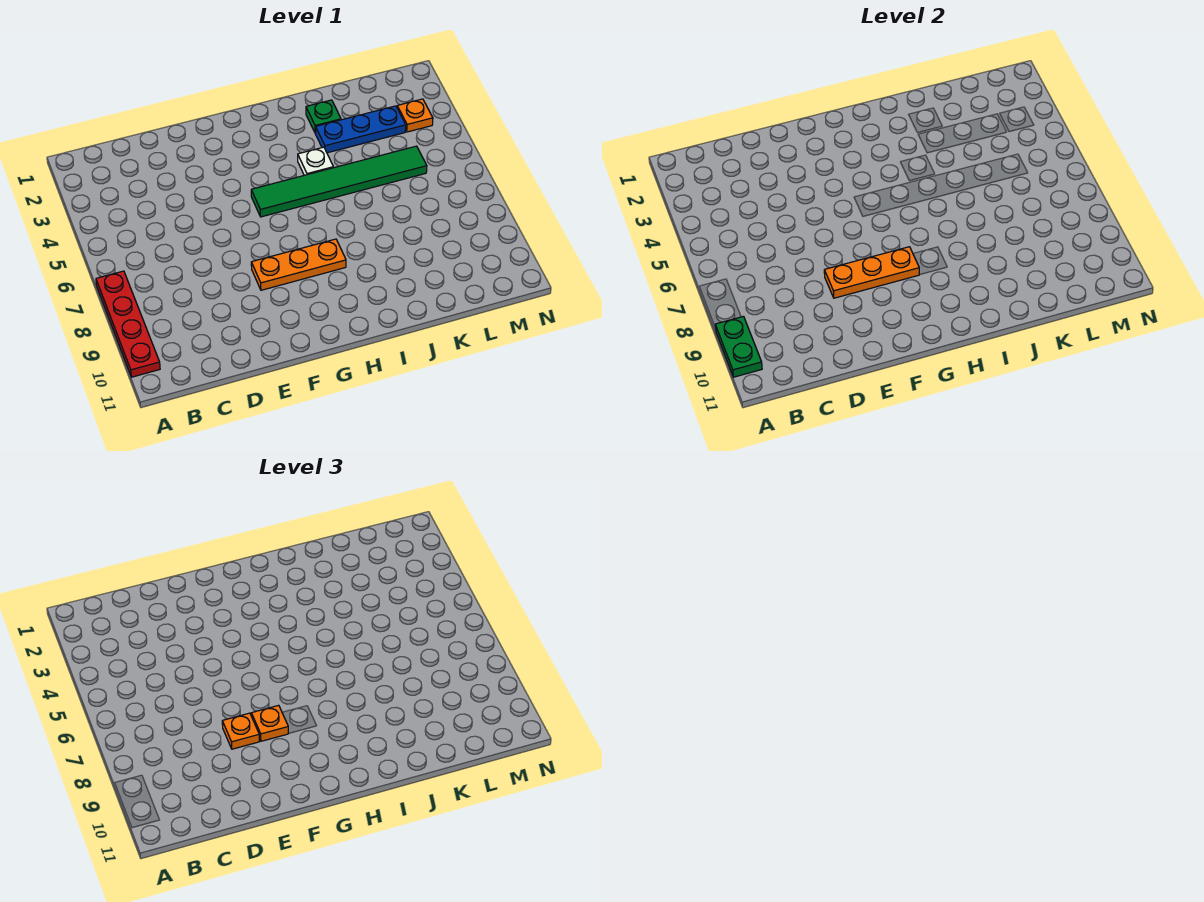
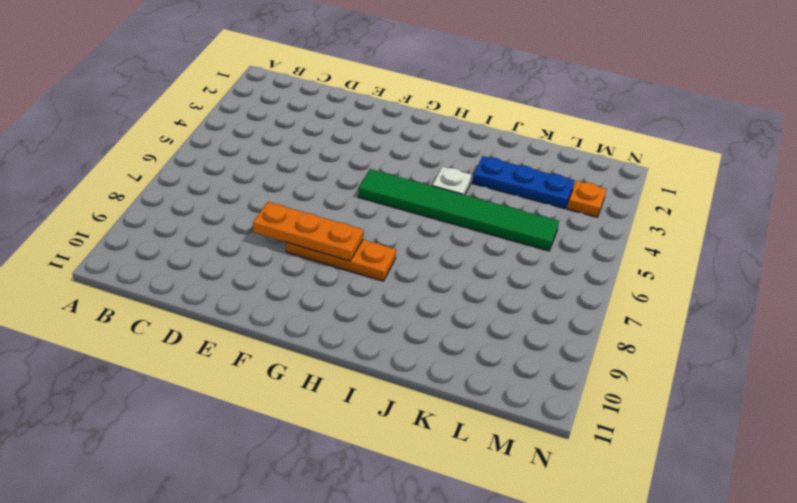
none -> red plate A7:A10 level 1
none -> green plate J2 level 1

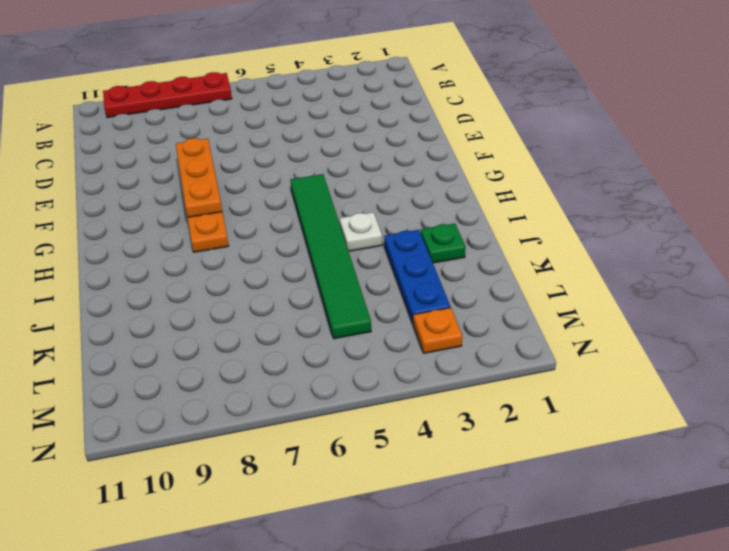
none -> green plate A9:A10 level 2
none -> orange plate E8 level 3

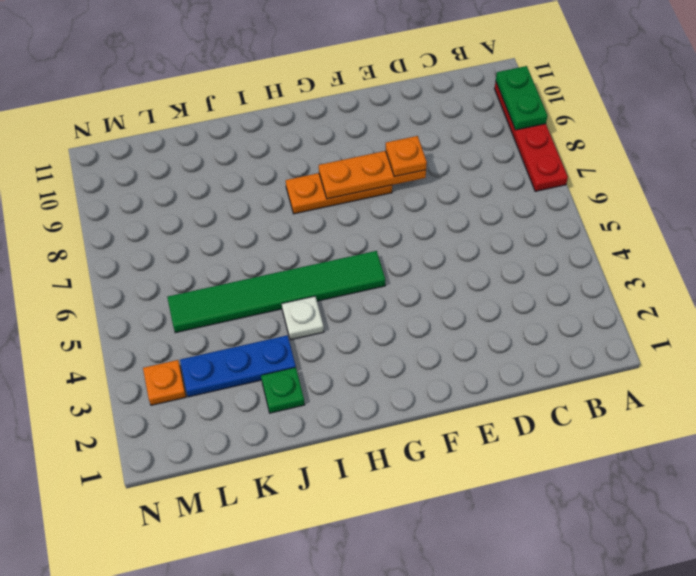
none -> orange plate F8 level 3

